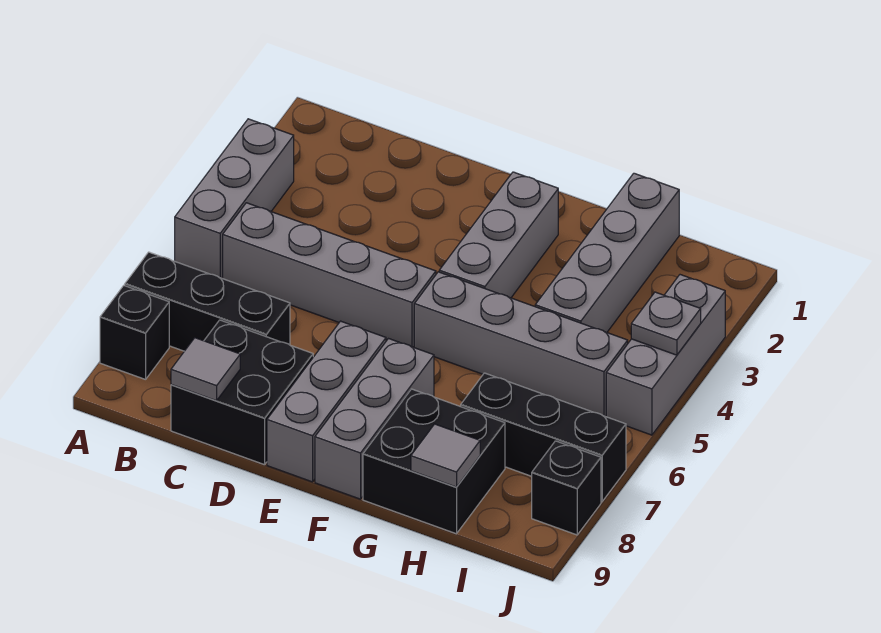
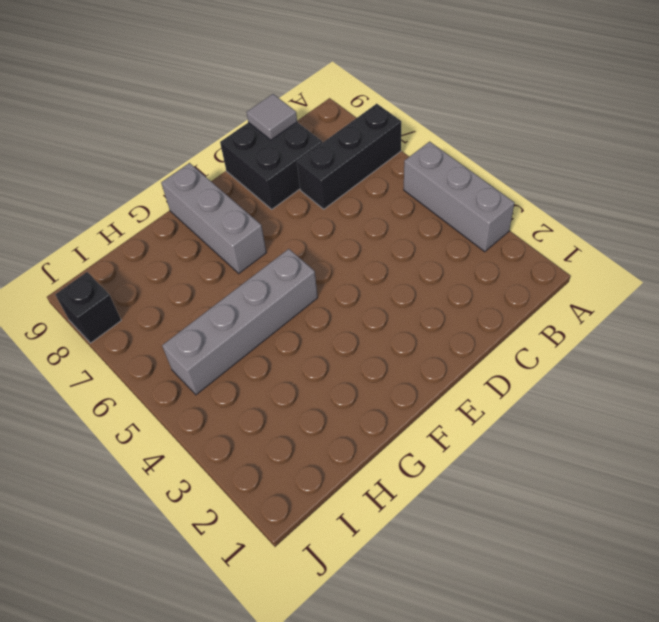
none -> black brick A8 level 1
none -> grey brick B5:E5 level 1
none -> grey brick E7:E9 level 1

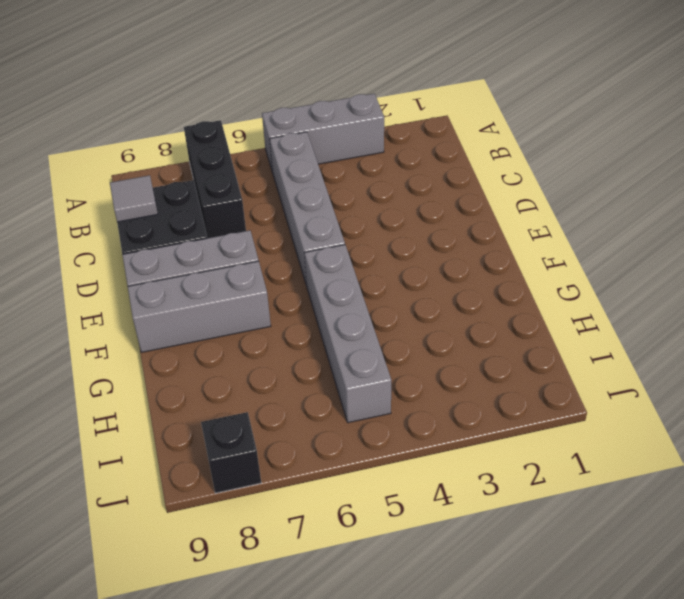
none -> black brick A8 level 1
none -> grey brick F2:F4 level 1
none -> black brick G8:H9 level 1

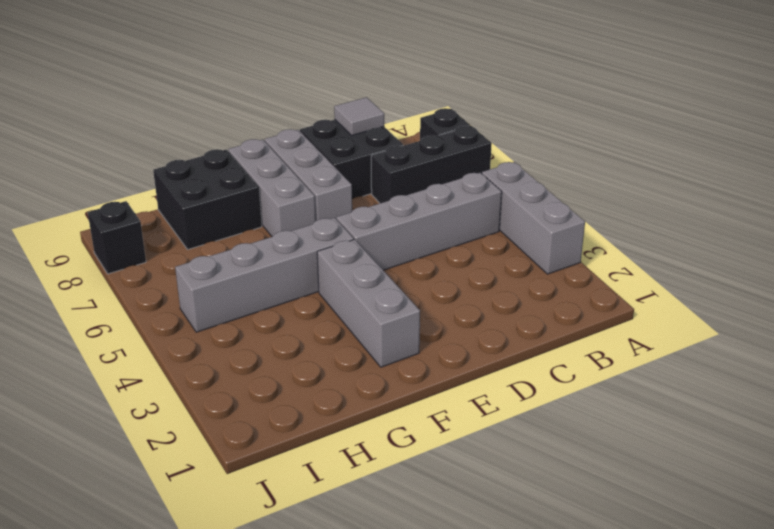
none -> grey brick H1:H4 level 1
none -> black brick H7:J7 level 1
none -> grey brick J3:J5 level 1

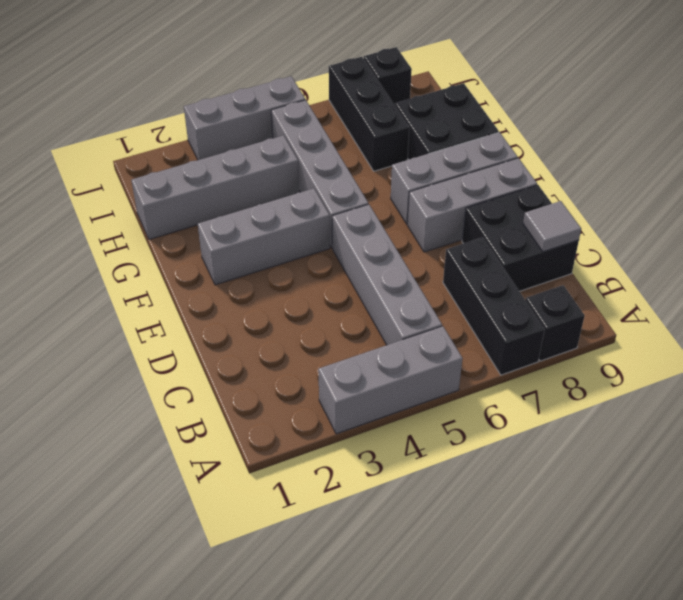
none -> grey tile H9 level 2
none -> grey plate J4 level 2

